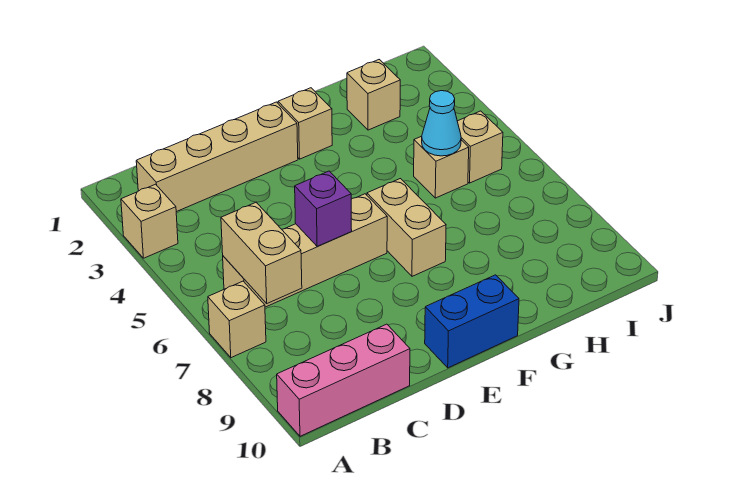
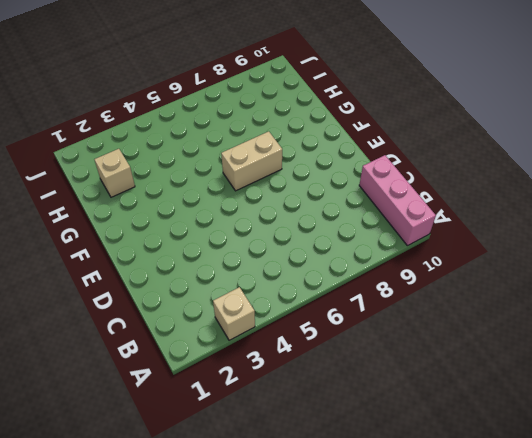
none -> tan brick A7 level 1
none -> tan brick B2:E2 level 1
none -> tan brick B6:E6 level 1

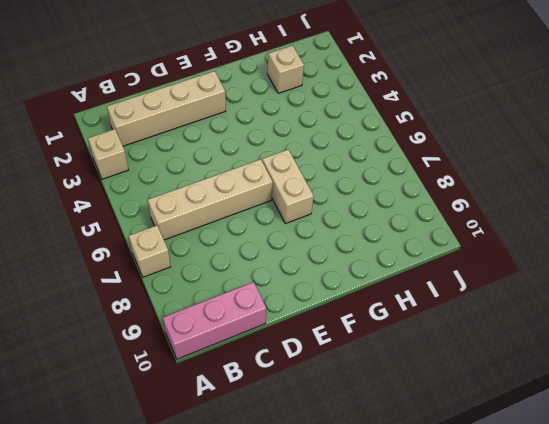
none -> blue brick E10:F10 level 1
none -> tan brick F2 level 1
none -> tan brick H5 level 1

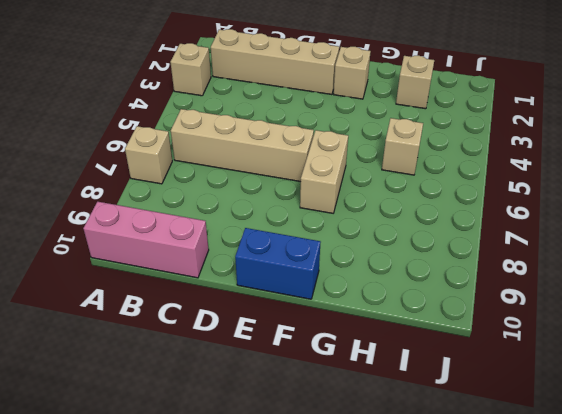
none -> tan brick I5 level 1
none -> tan brick B6:B7 level 2
none -> purple brick D6 level 2

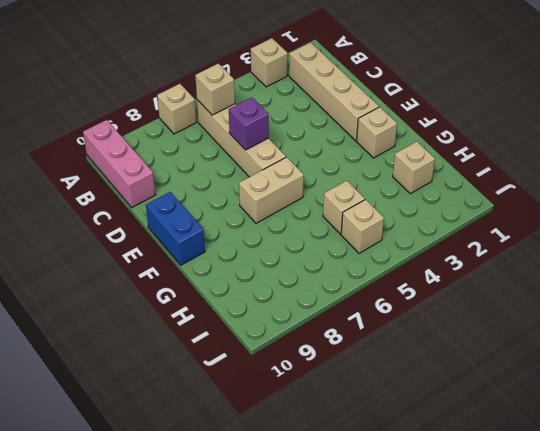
tan brick B6 level 2 -> tan brick B6:B7 level 2
none -> cyan cone H5 level 2

